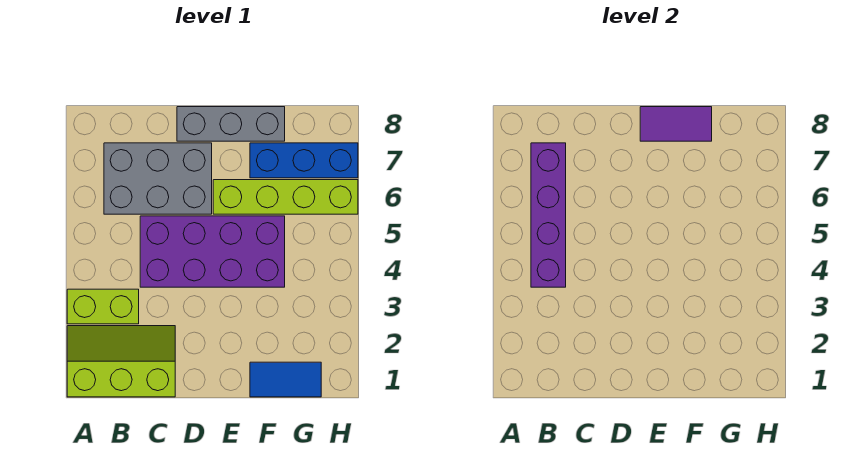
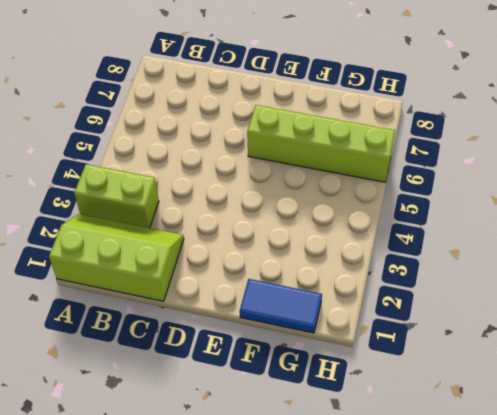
none -> grey brick B6:D7 level 1
none -> purple brick C4:F5 level 1

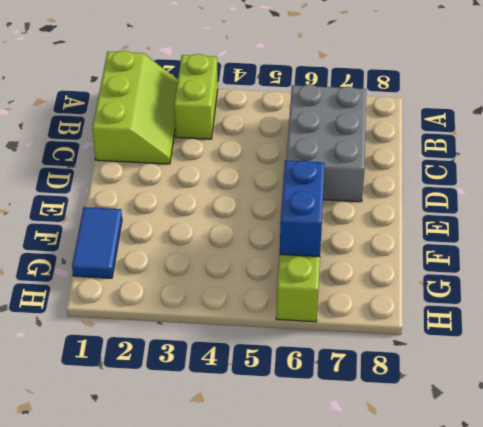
blue brick F6:G6 level 2 -> none
none -> purple brick C4:F5 level 1
none -> grey brick D8:F8 level 1

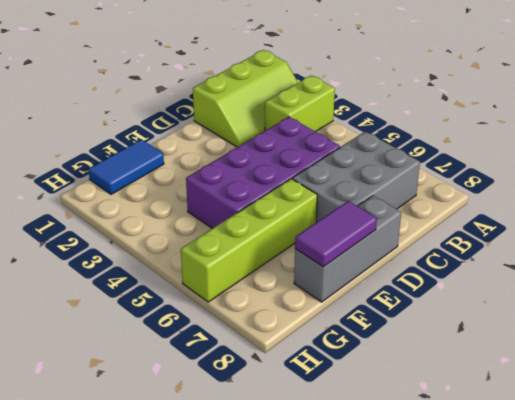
none -> blue brick F7:H7 level 1
none -> purple brick B4:B7 level 2

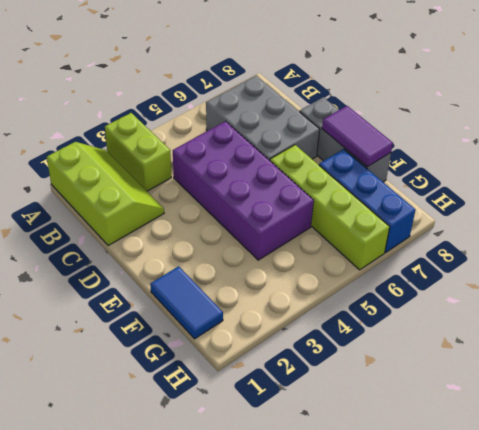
none -> purple brick B4:B7 level 2

